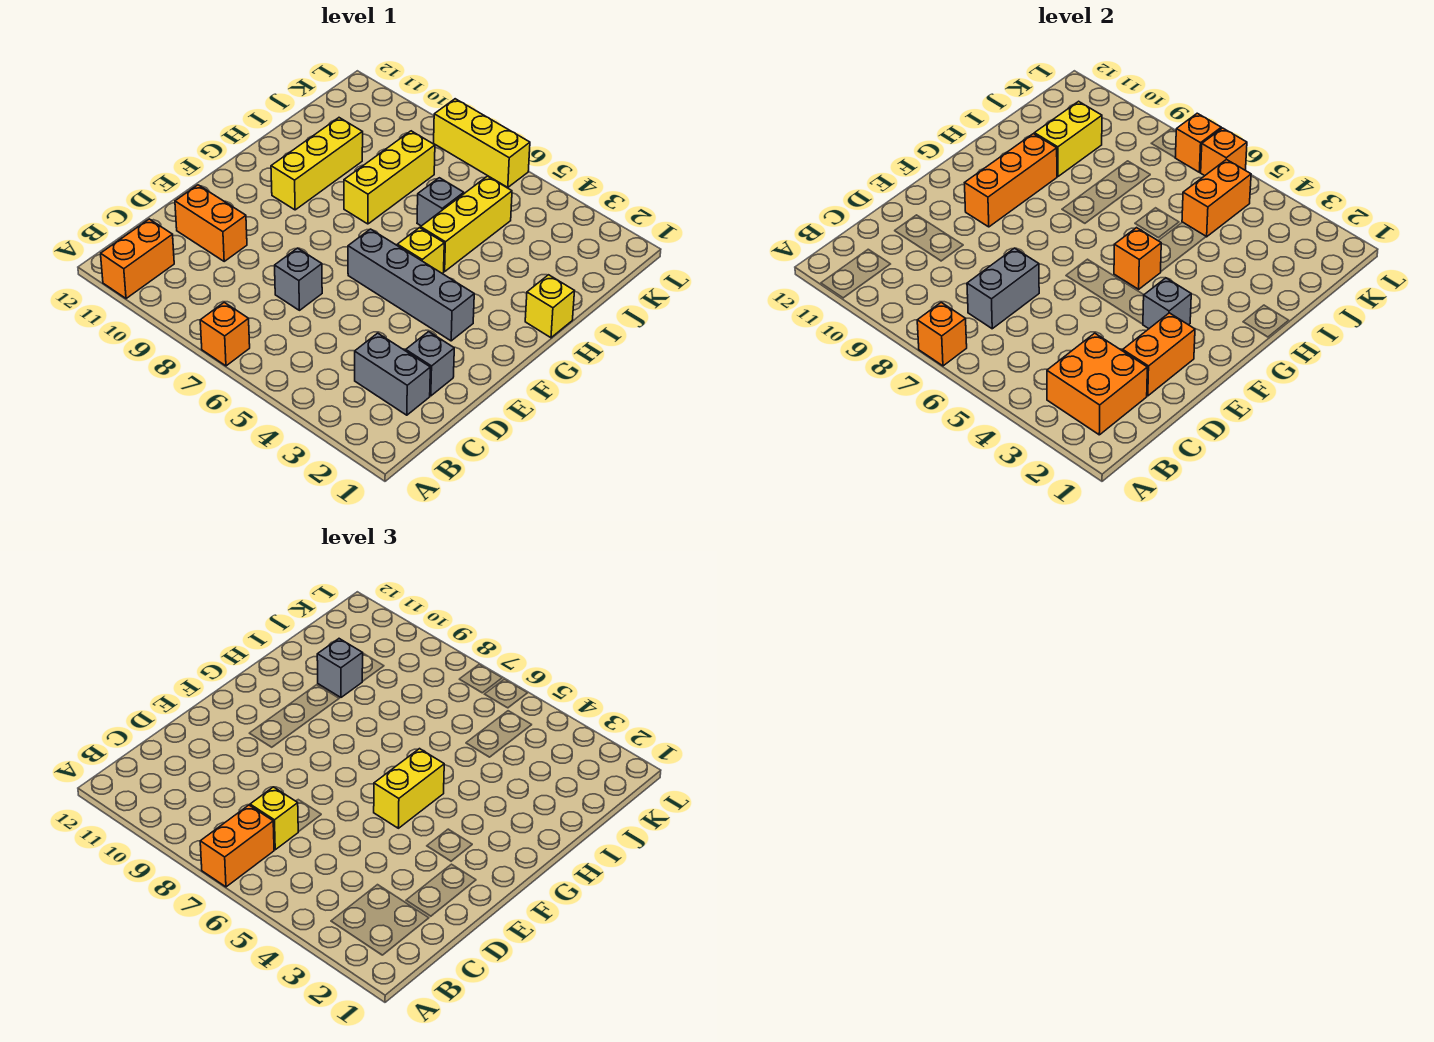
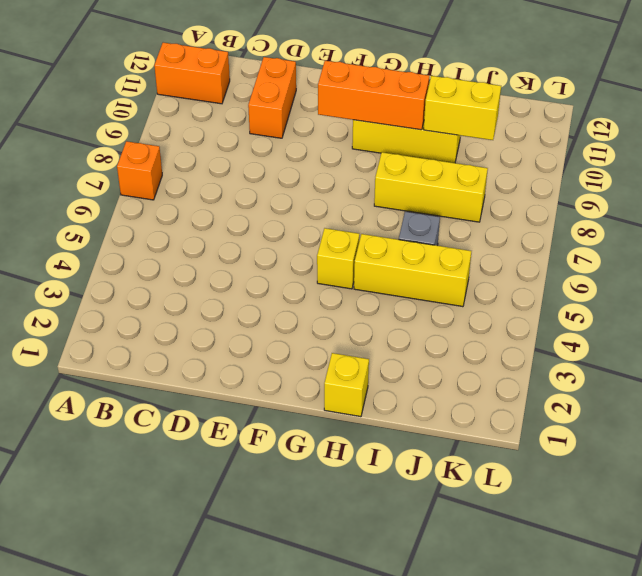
none -> grey brick C2:C3 level 1
none -> grey brick D2 level 1
none -> grey brick D7 level 1

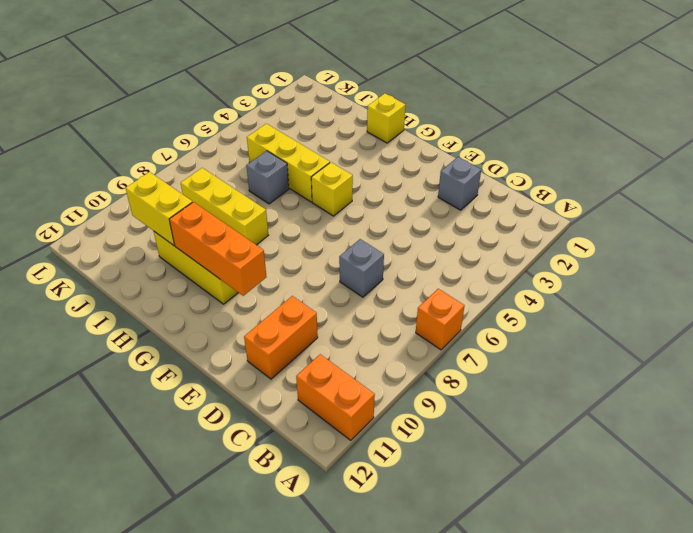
none -> grey brick C2:C3 level 1
none -> grey brick F3:F6 level 1
none -> yellow brick L6:L8 level 1

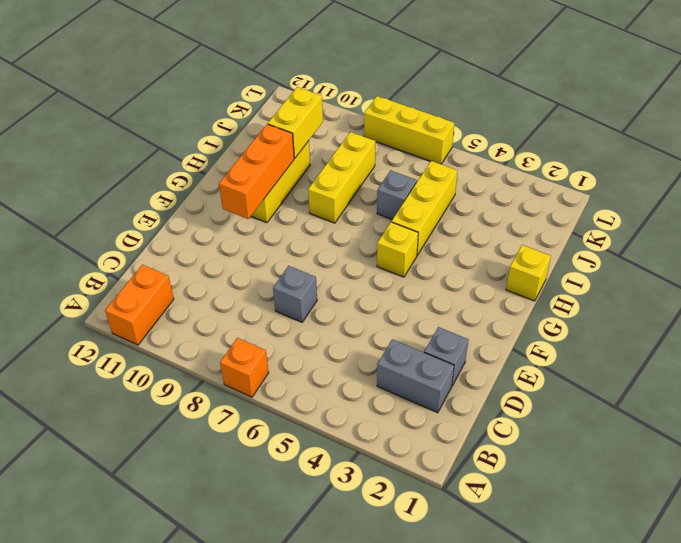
none -> orange brick D10:D11 level 1
none -> grey brick F3:F6 level 1
none -> orange brick A7 level 2

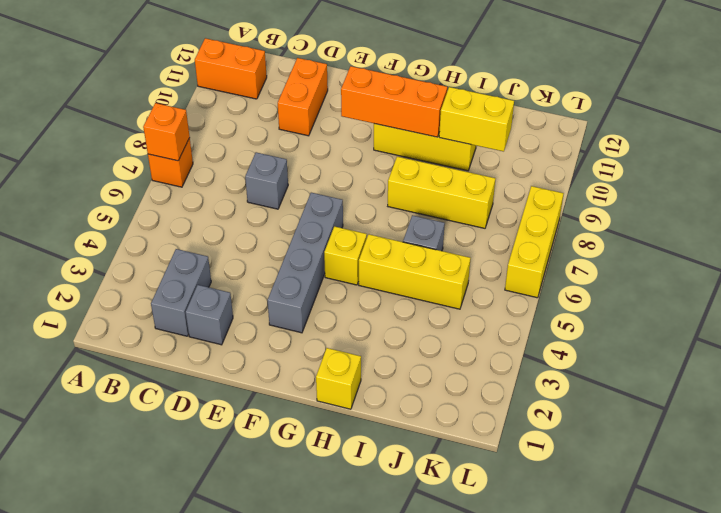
none -> orange brick B2:C3 level 2
none -> grey brick C7:D7 level 2
none -> orange brick D2:E2 level 2

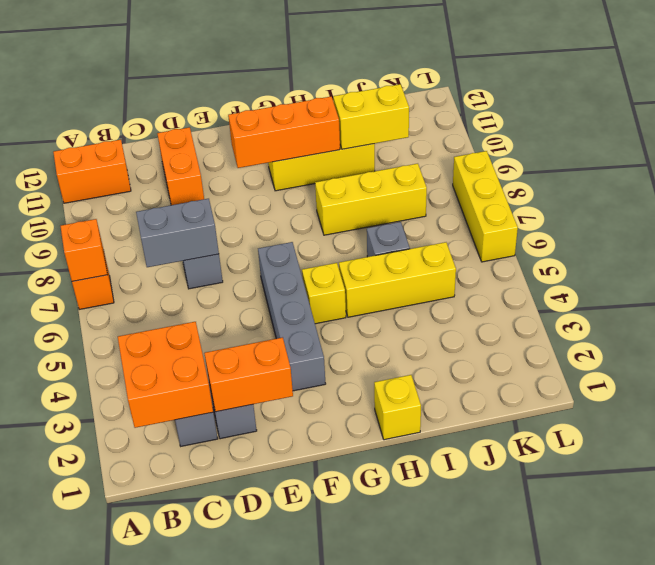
none -> grey brick F3 level 2
none -> orange brick G5 level 2
none -> orange brick J5:K5 level 2

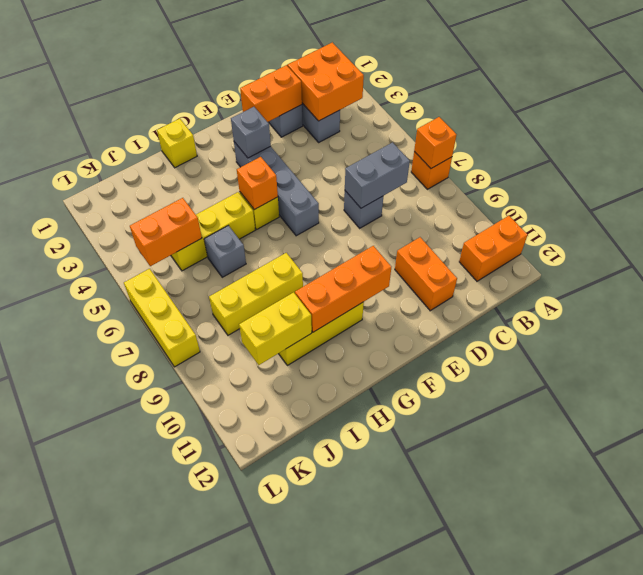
none -> orange brick L6 level 2
none -> orange brick L7 level 2
none -> orange brick A7:B7 level 3

